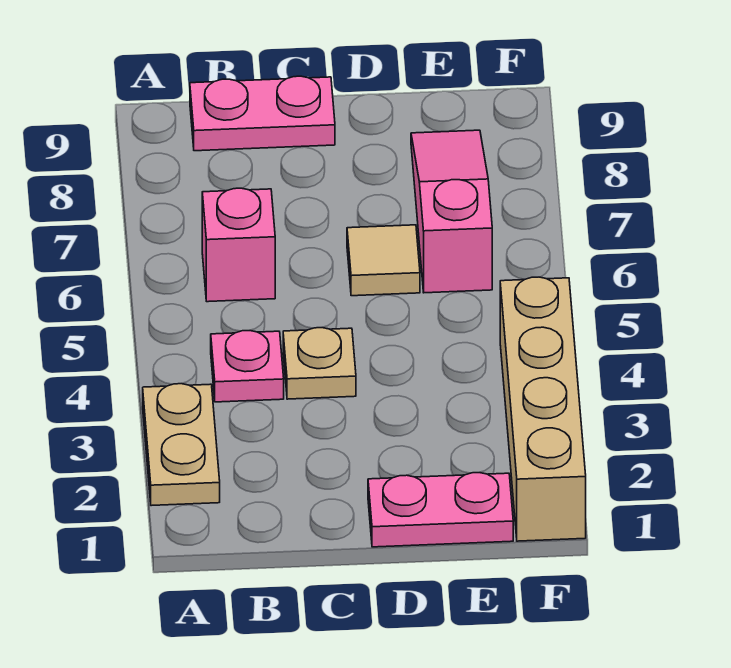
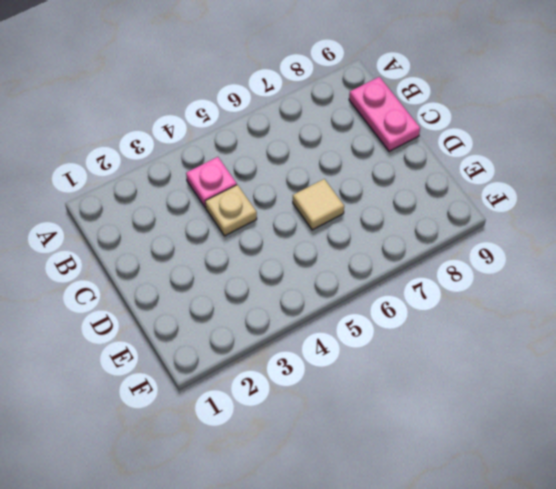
none -> tan plate A2:A3 level 1
none -> pink brick B6 level 1

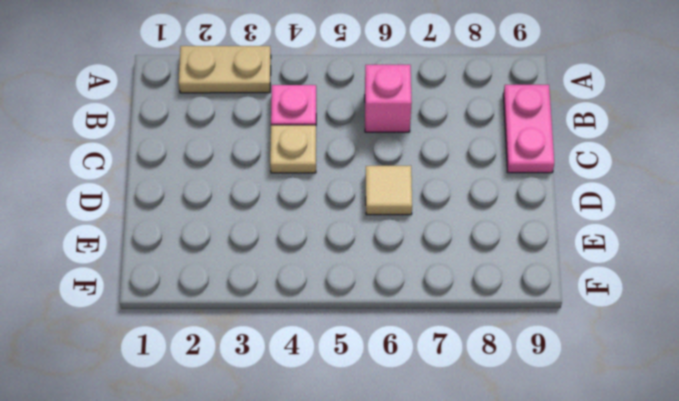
none -> pink plate D1:E1 level 1
none -> pink slope E6:E8 level 1 top 6

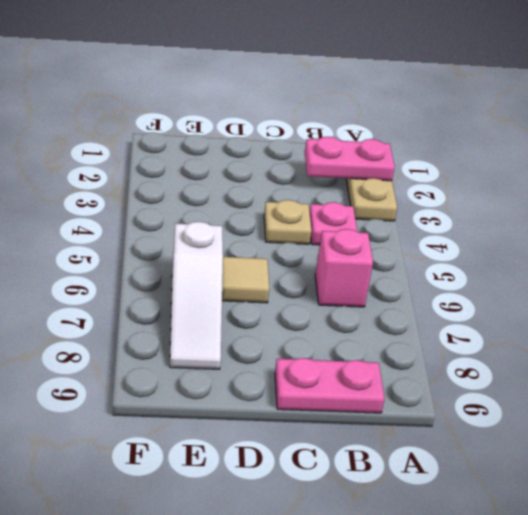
pink plate A2:B2 level 2 -> pink plate D1:E1 level 1
white slope E6:E8 level 1 top 6 -> pink slope E6:E8 level 1 top 6
none -> tan brick F1:F4 level 1

